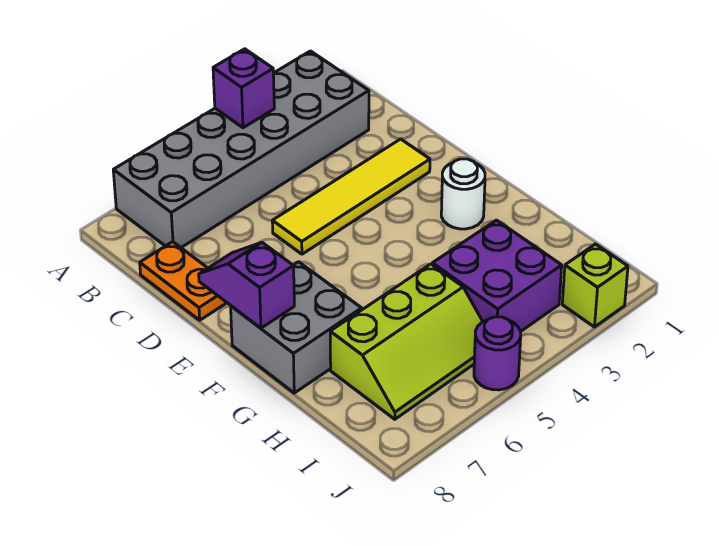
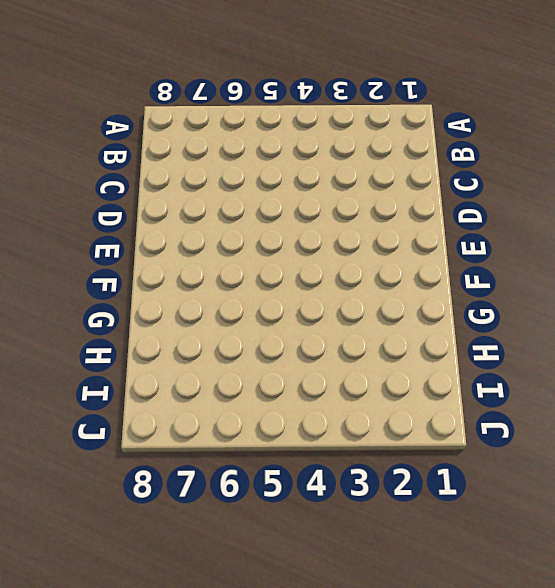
none -> grey brick A2:B7 level 1
none -> orange plate C8:D8 level 1

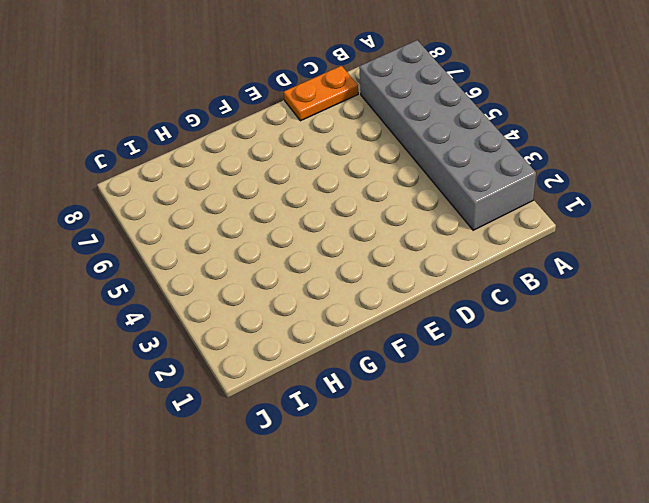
none -> yellow tile D2:D5 level 1
none -> white round brick F2 level 1

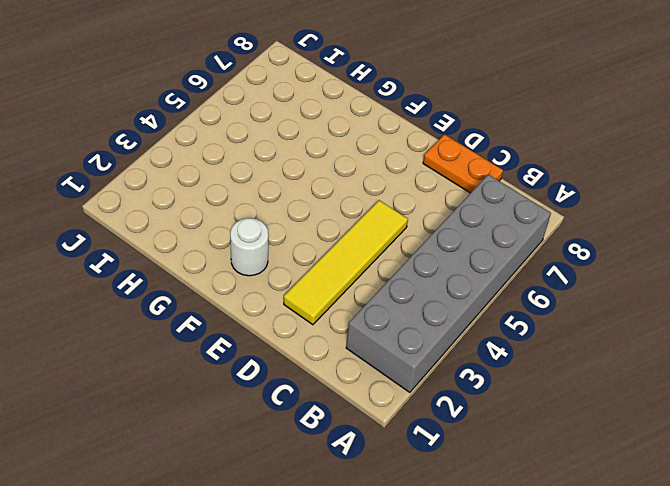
none -> grey brick F7:G8 level 1
none -> purple brick H3:I4 level 1

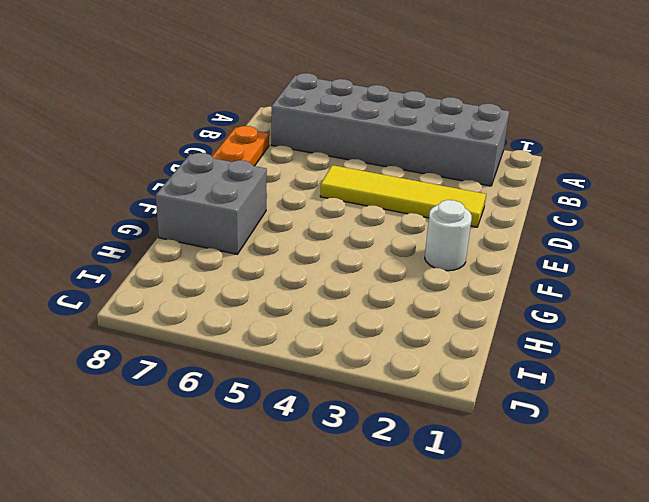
none -> purple brick H3:I4 level 1
none -> lime slope H5:I7 level 1 top H

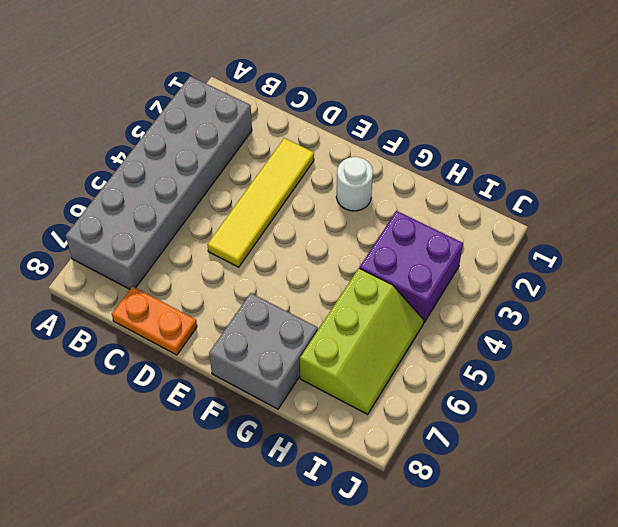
none -> lime brick J2 level 1
none -> purple round brick J5 level 1

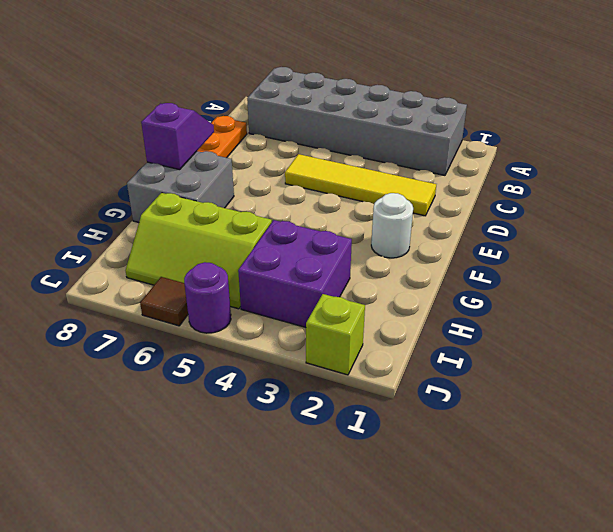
brown tile J6 level 1 -> none
none -> purple brick A4 level 2

